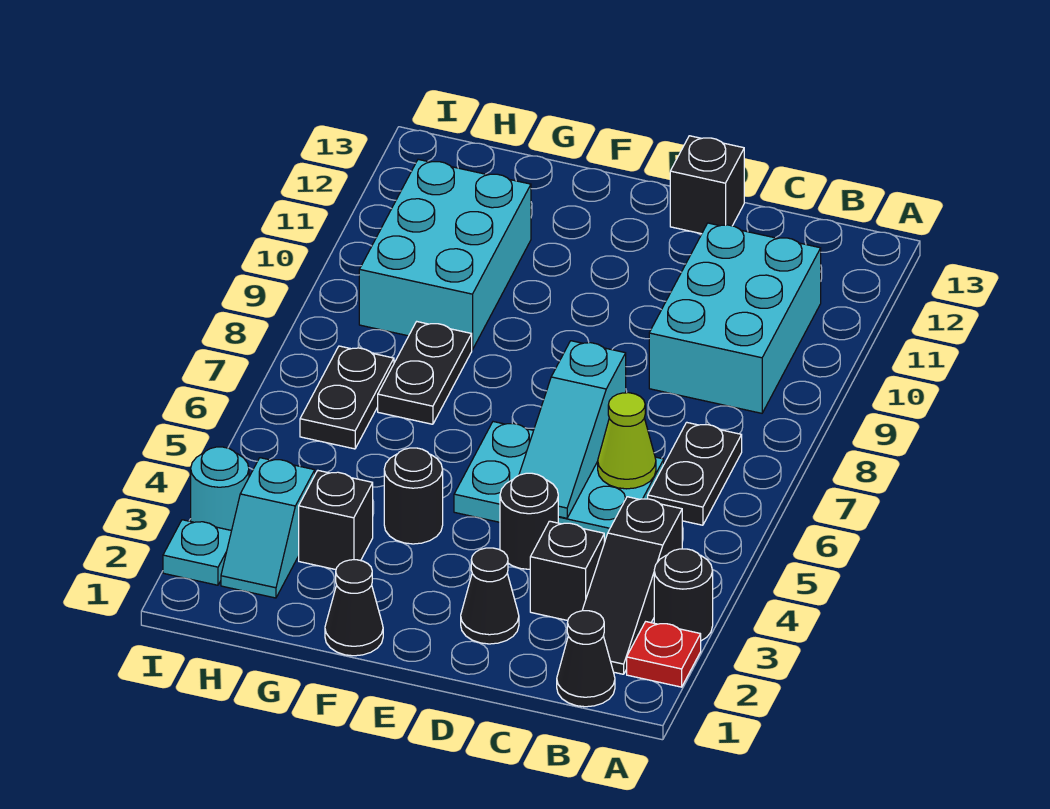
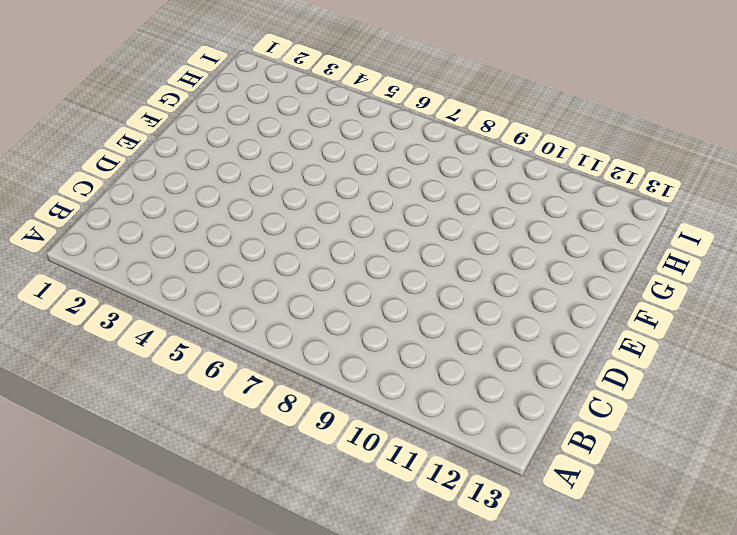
none -> red plate A2 level 1
none -> black round brick A3 level 1
none -> black cone B1 level 1

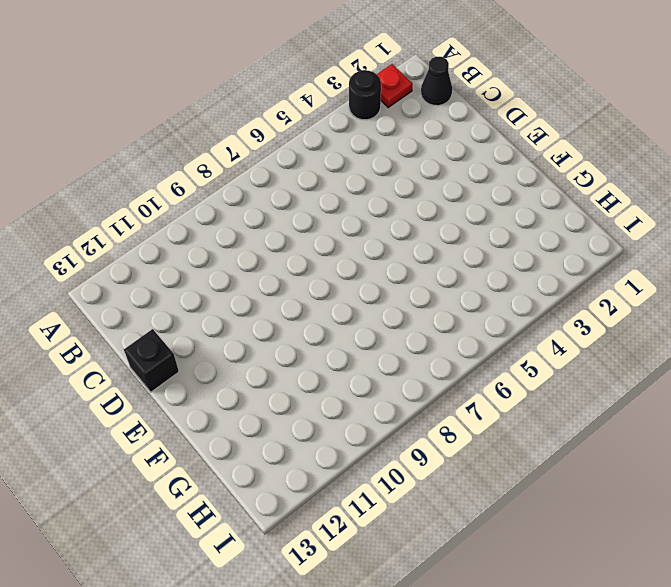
none -> black slope B2:B4 level 1 top 4
none -> black plate B6:B7 level 1
none -> cyan brick B9:C11 level 1

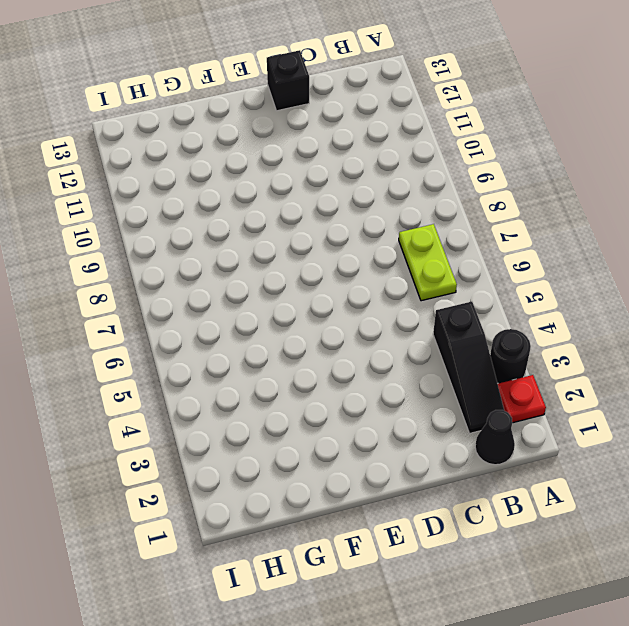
lime plate B6:B7 level 1 -> black plate B6:B7 level 1
none -> cyan brick B9:C11 level 1
none -> black brick C3 level 1
none -> cyan plate C5:E6 level 1

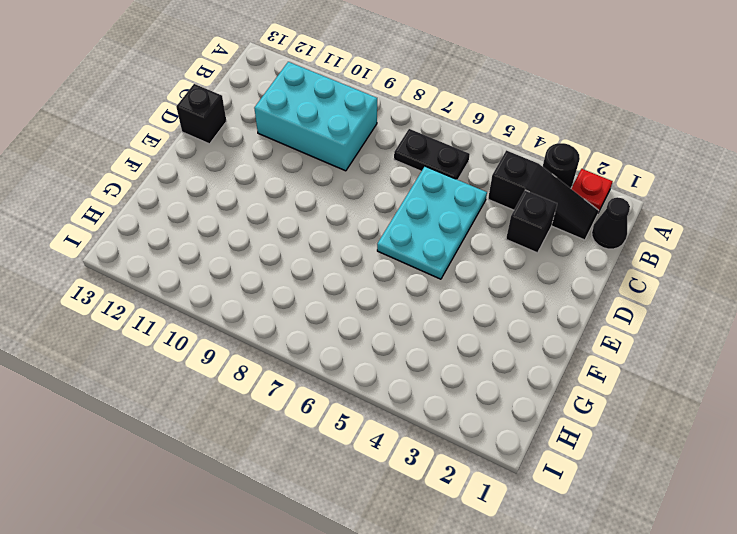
none -> black cone D2 level 1
none -> black round brick D4 level 1
none -> black cone F1 level 1

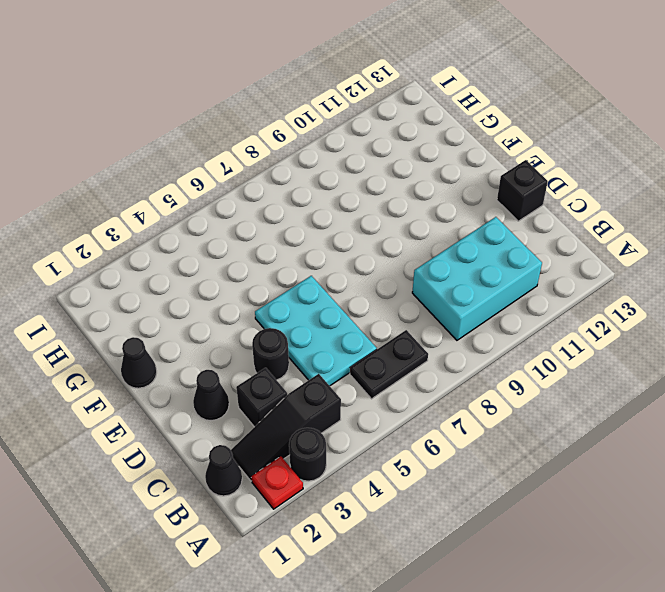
none -> black round brick F4 level 1
none -> black brick G3 level 1
none -> black plate G7:G8 level 1

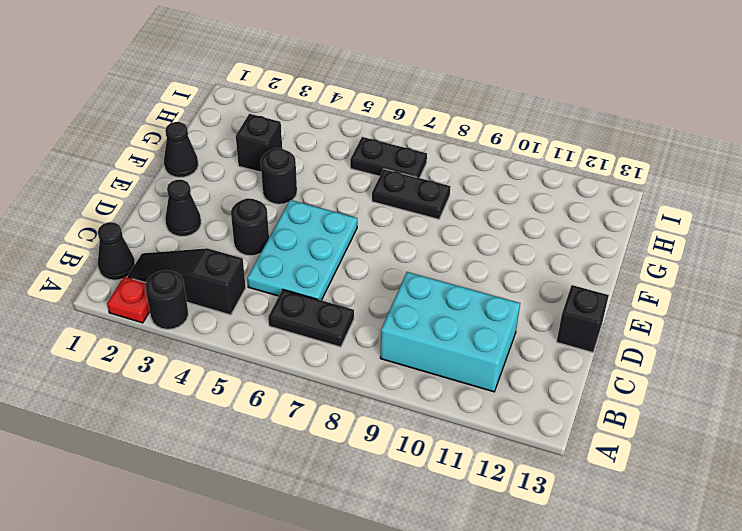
none -> black brick C3 level 1
none -> cyan brick G9:H11 level 1
none -> cyan slope H2:H3 level 1 top 3

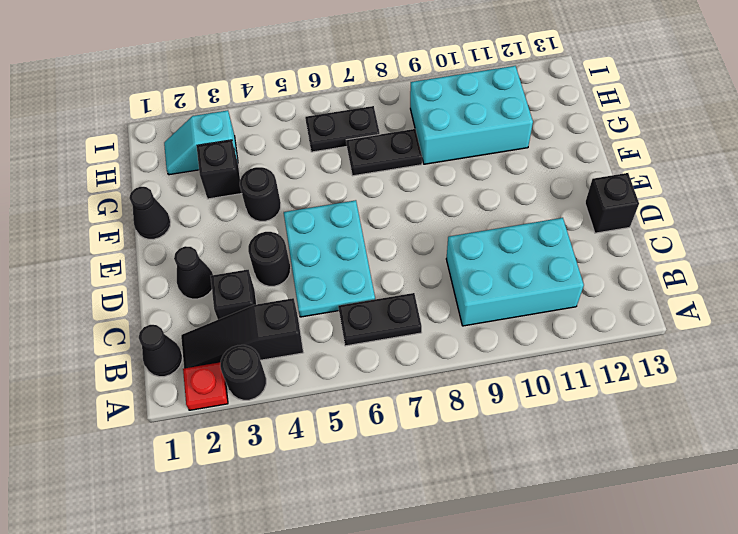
none -> cyan plate I2 level 1
none -> cyan round brick I3 level 1
none -> lime cone C6 level 2

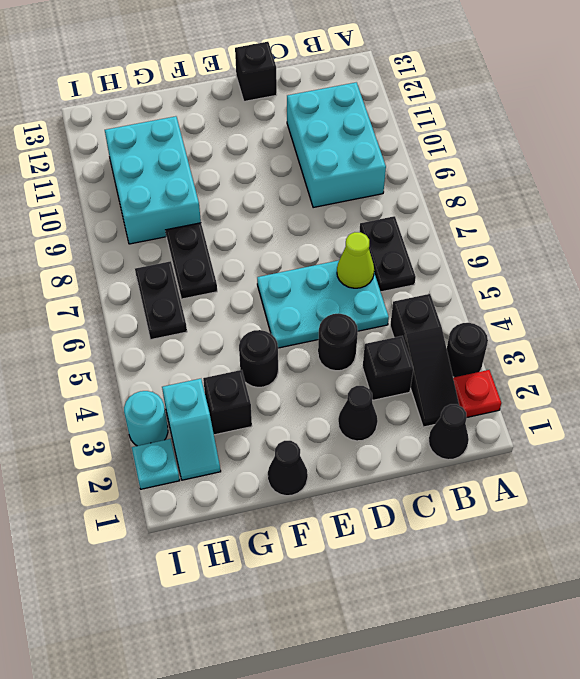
none -> cyan slope D5:D7 level 2 top 7

